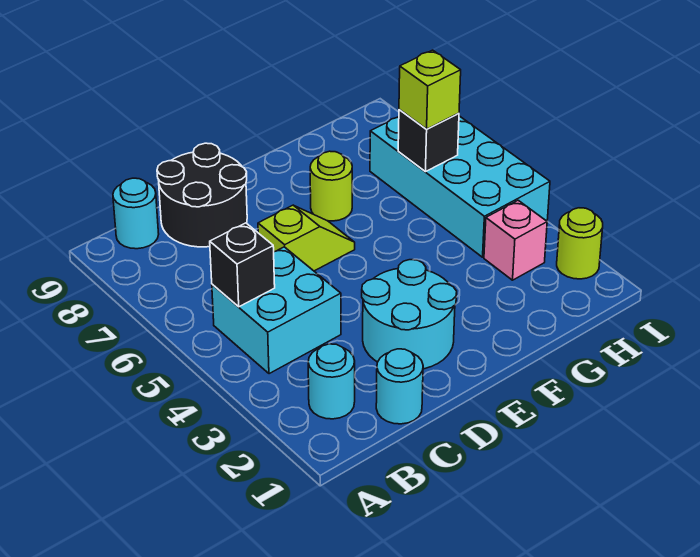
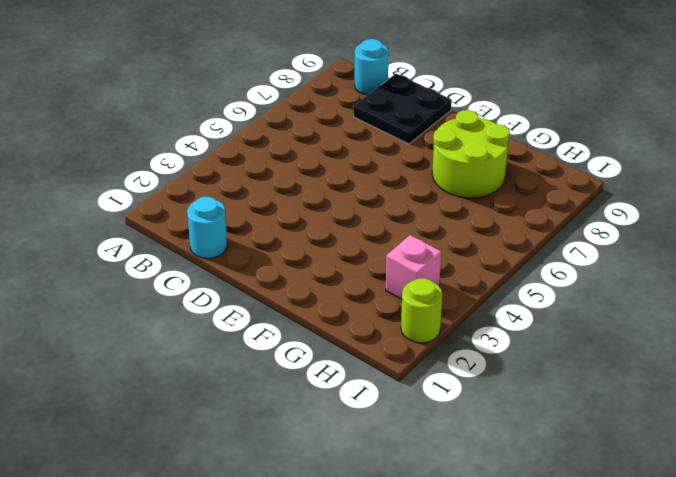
black plate C8:D9 level 1 -> black round brick C8:D9 level 1
lime round brick F7:G8 level 1 -> lime round brick F7 level 1
none -> cyan round brick B2 level 1
none -> cyan brick B4:C5 level 1
none -> cyan round brick D2:E3 level 1

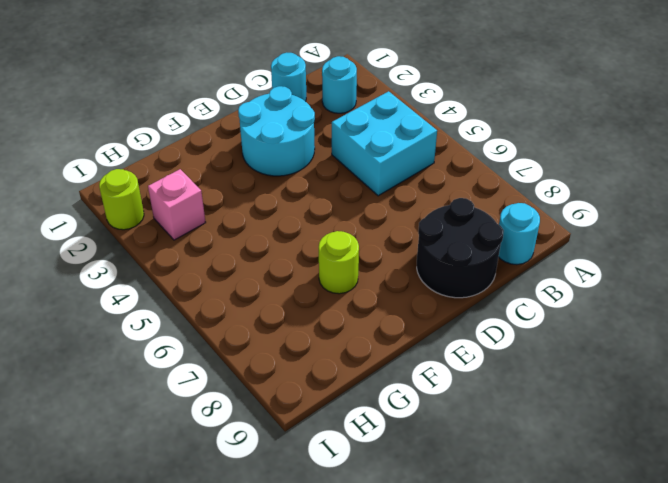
none -> lime slope D6:E6 level 1 top D
none -> cyan brick H4:I7 level 1
none -> black brick B5 level 2

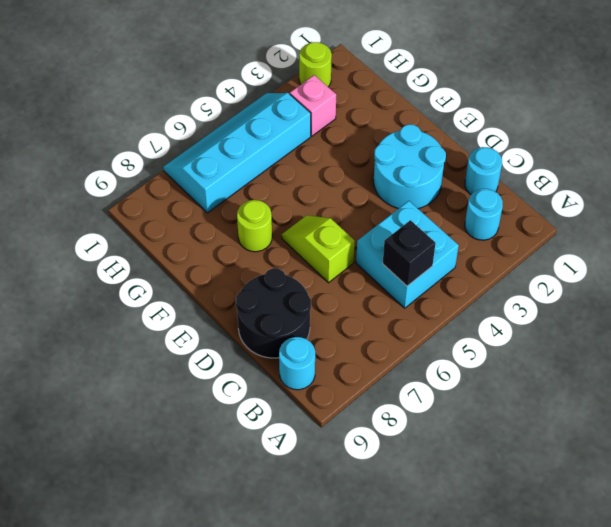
cyan slope H4:I7 level 1 top H -> cyan brick H4:I7 level 1
none -> black brick H6 level 2
none -> lime brick H6 level 3

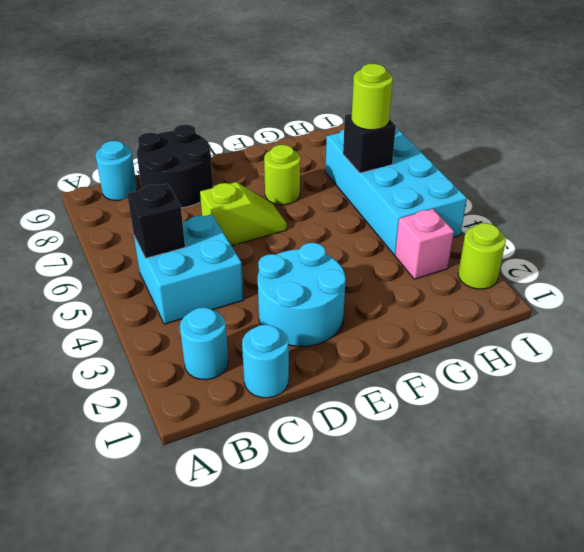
lime round brick H6 level 3 -> lime brick H6 level 3

